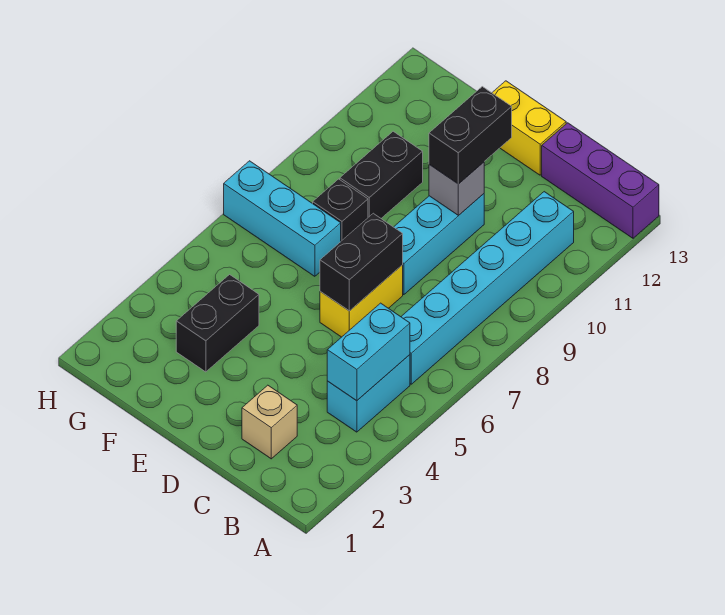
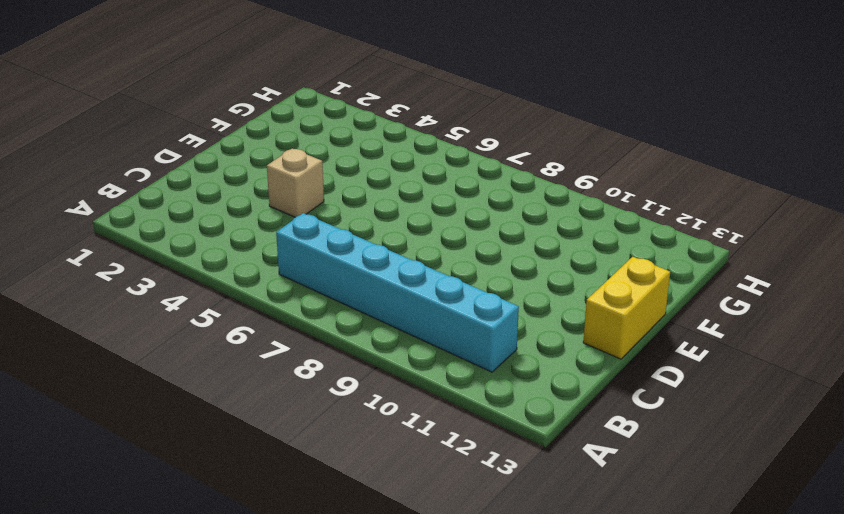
tan brick D4 level 1 -> tan brick C2 level 1
none -> purple brick A13:C13 level 1
none -> cyan brick B4:B5 level 1
none -> yellow brick D6:D7 level 1

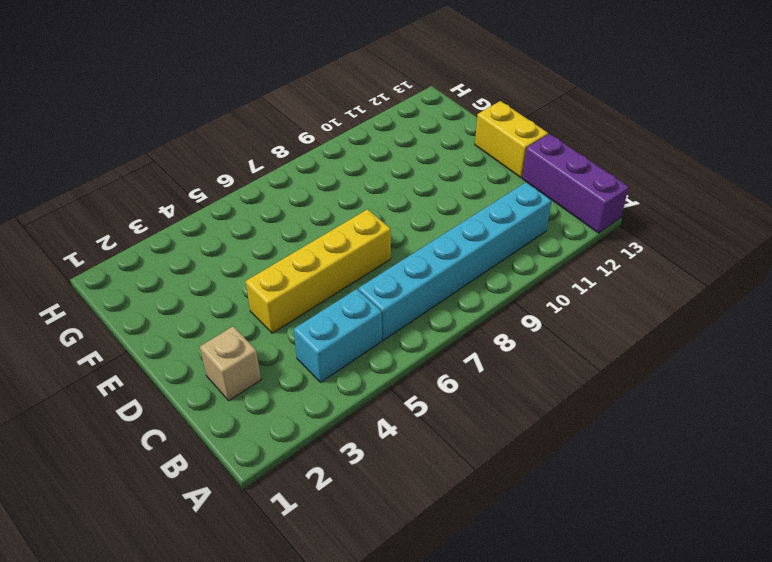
yellow brick D4:D7 level 1 -> yellow brick D6:D7 level 1
none -> cyan brick D8:D10 level 1
none -> black brick F3:F4 level 1
none -> cyan brick F7:H7 level 1

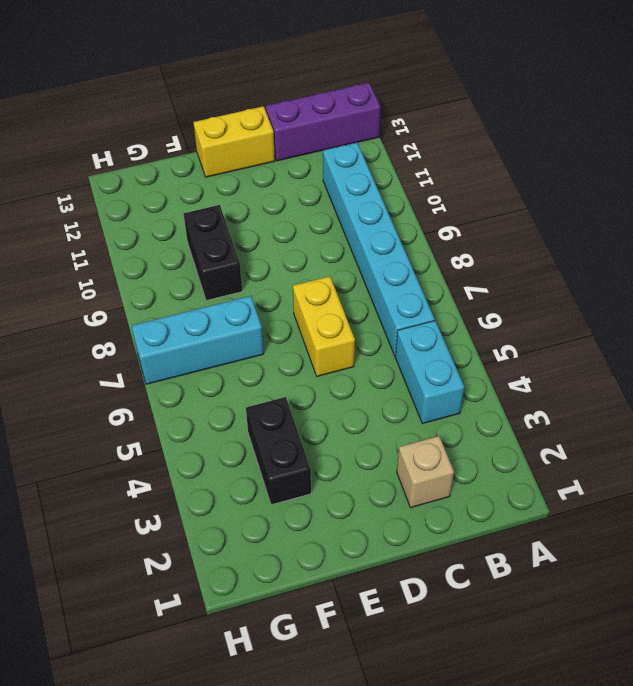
none -> cyan brick D8:D10 level 1
none -> black brick F8 level 1
none -> cyan brick B4:B5 level 2

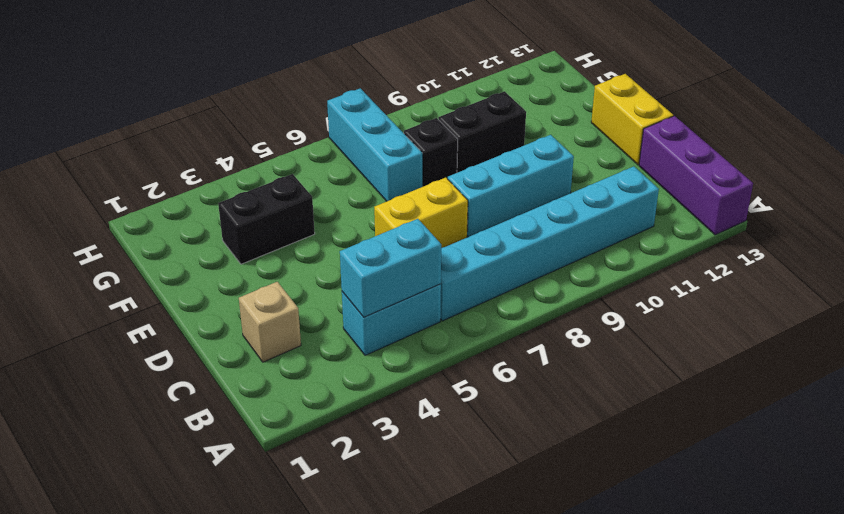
none -> black brick D6:D7 level 2
none -> grey brick D10 level 2
none -> black brick D10:D11 level 3

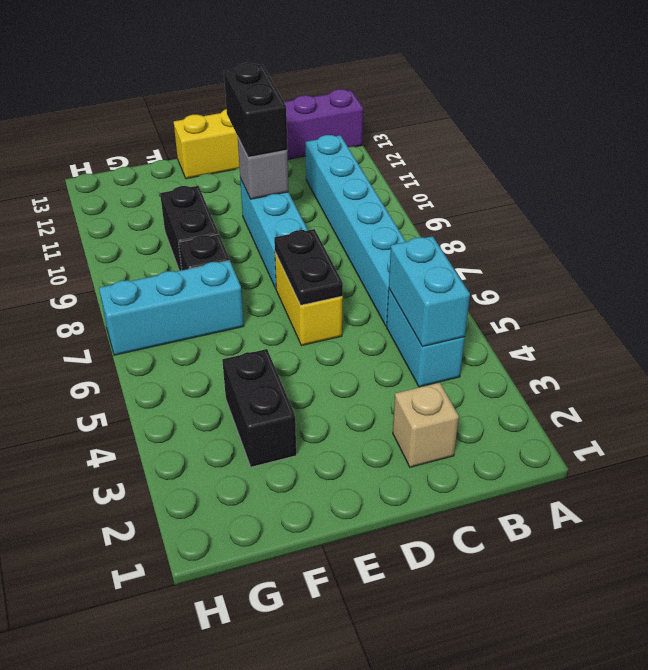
black plate D6:D7 level 2 -> black brick D6:D7 level 2

